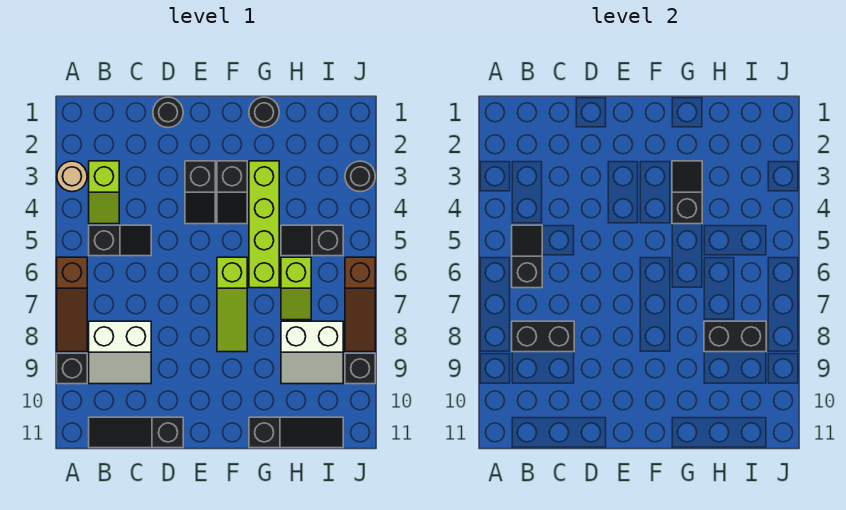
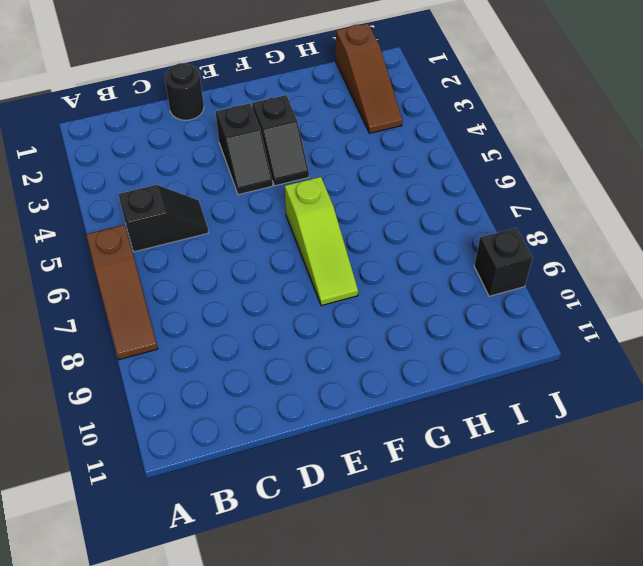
brown slope I1:I3 level 1 top 1 -> brown slope J6:J8 level 1 top 6
none -> tan round brick A3 level 1
none -> black brick A9 level 1
none -> lime slope B3:B4 level 1 top 3

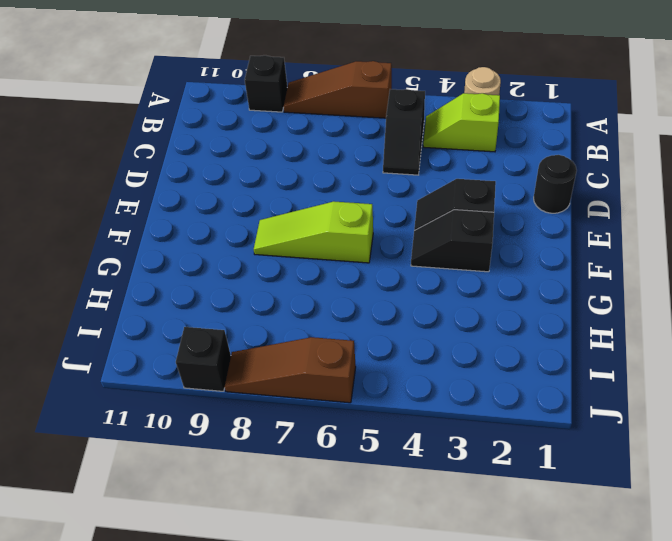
none -> white slope B8:C9 level 1 top 8
none -> black slope B11:D11 level 1 top D
none -> black round brick G1 level 1

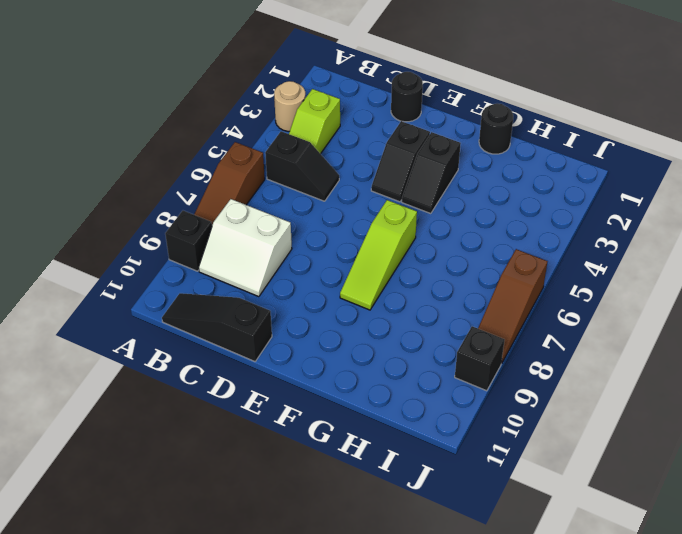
none -> lime brick G3:G6 level 1
none -> black slope G11:I11 level 1 top G
none -> black slope H5:I5 level 1 top I

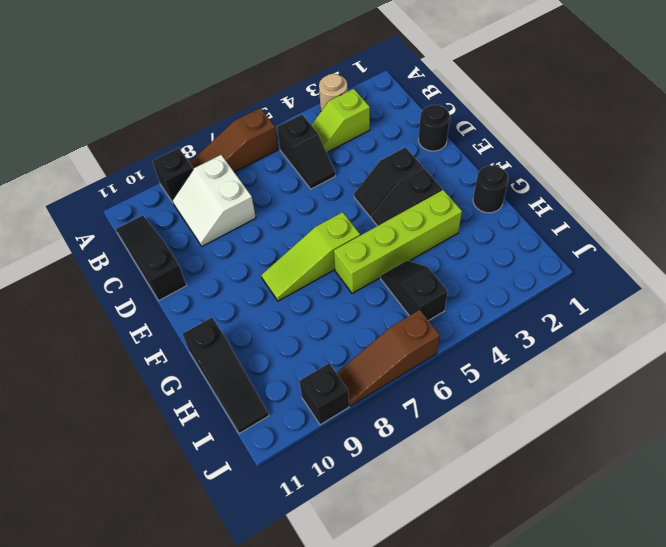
none -> lime slope H6:H7 level 1 top 6
none -> white slope H8:I9 level 1 top 8
none -> black round brick J3 level 1

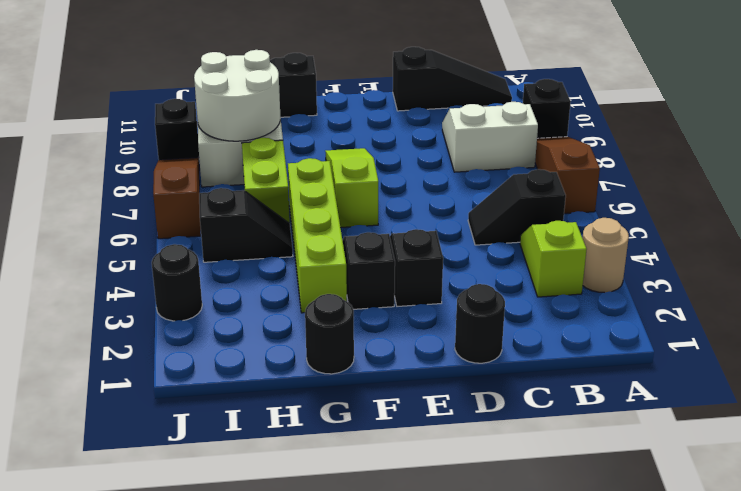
lime brick H6:H7 level 1 -> lime slope H6:H7 level 1 top 6
white round brick H8:I9 level 2 -> black brick H8:I8 level 2
none -> black slope B5:B6 level 2 top 6
none -> black brick B8:C8 level 2
none -> black slope G3:G4 level 2 top 4

